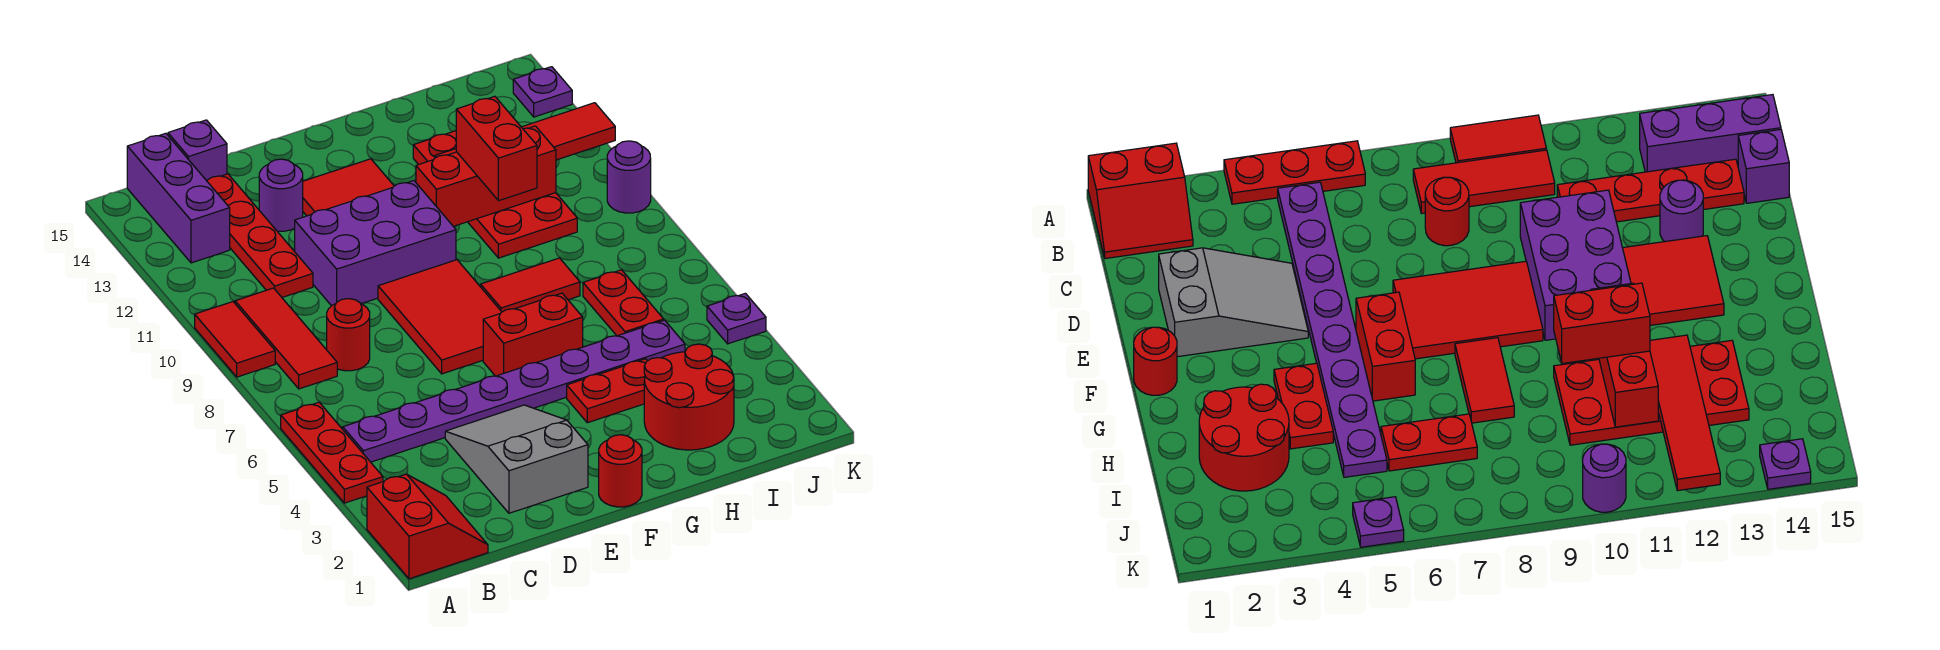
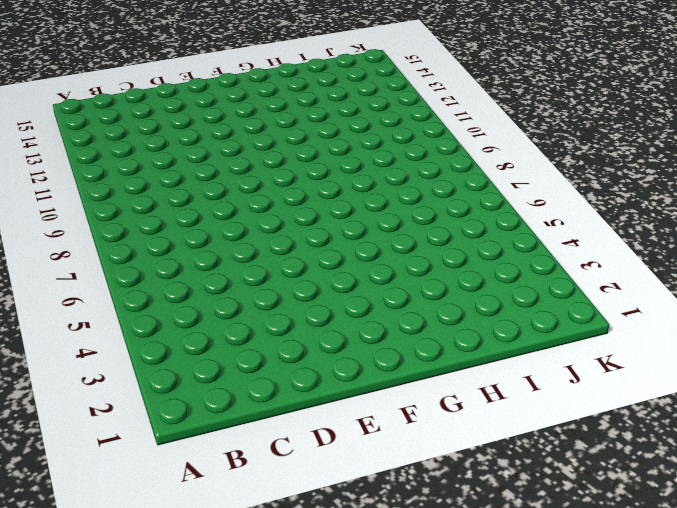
none -> red slope A1:B2 level 1 top A
none -> red plate A4:A6 level 1
none -> red tile A9:A10 level 1

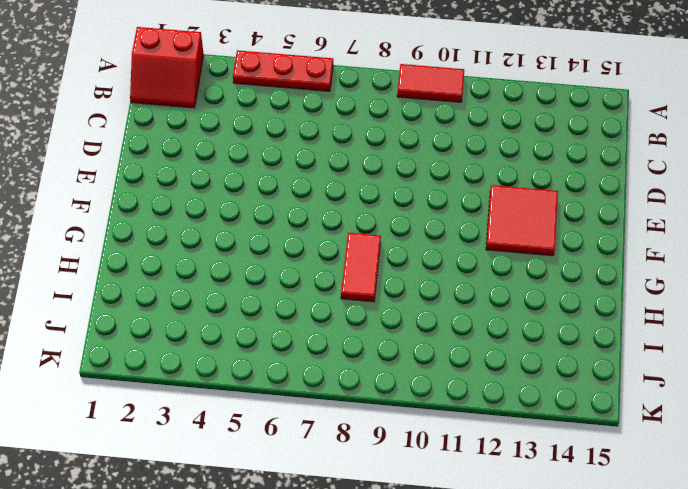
none -> purple plate B5:I5 level 1
none -> red tile B8:B10 level 1
none -> purple brick B13:B15 level 1

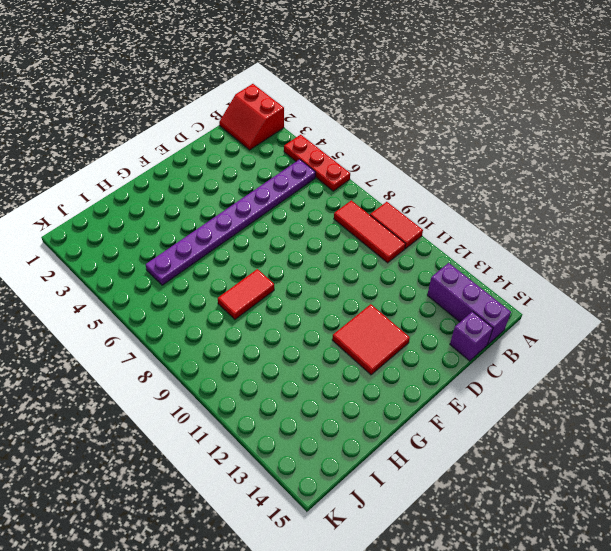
none -> red round brick C8 level 1
none -> red plate C11:C14 level 1
none -> grey slope D2:E4 level 1 top 2

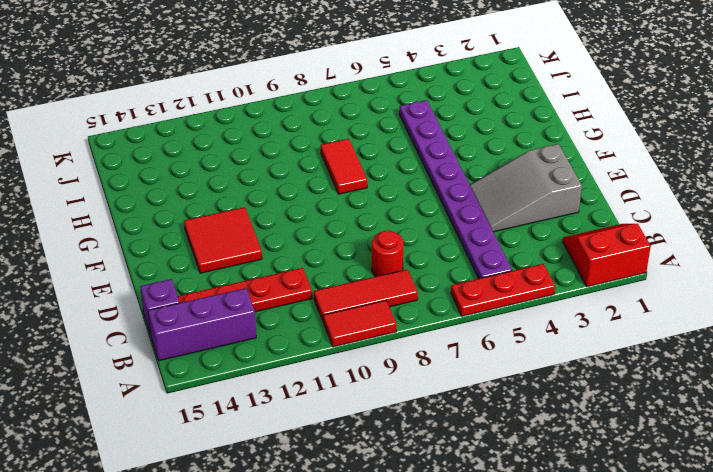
none -> purple brick D10:F11 level 1
none -> purple round brick D13 level 1
none -> red tile E7:F9 level 1

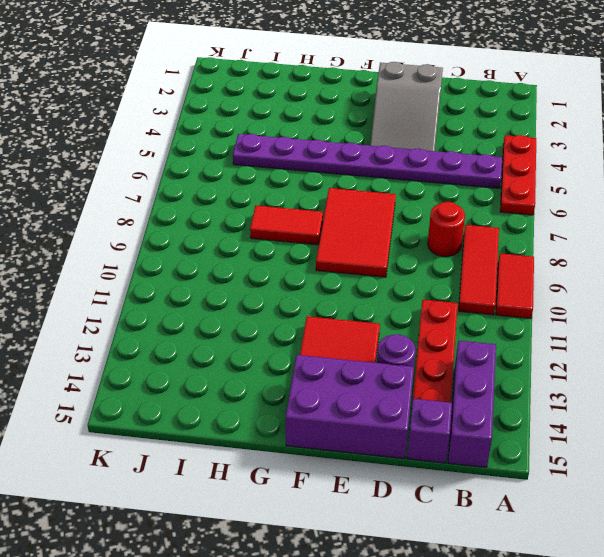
purple brick D14:F15 level 1 -> purple brick D10:F11 level 1
none -> red slope A1:B2 level 1 top A
none -> red round brick F1 level 1
none -> red brick F6:G6 level 1

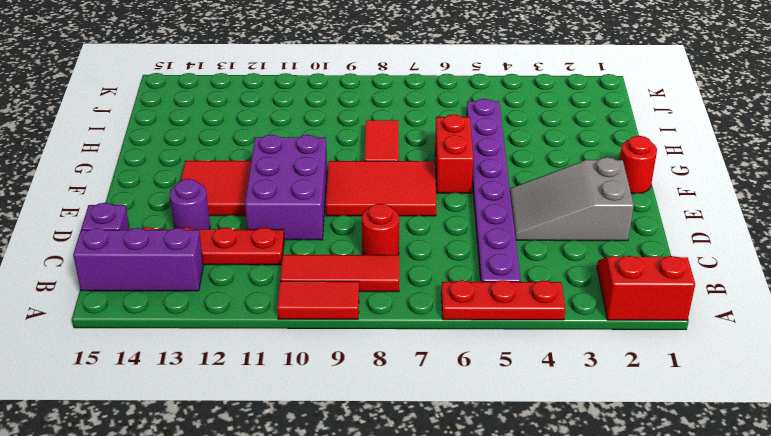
none -> red plate G4:H4 level 1
none -> red round brick H2:I3 level 1
none -> red plate H10:I13 level 1

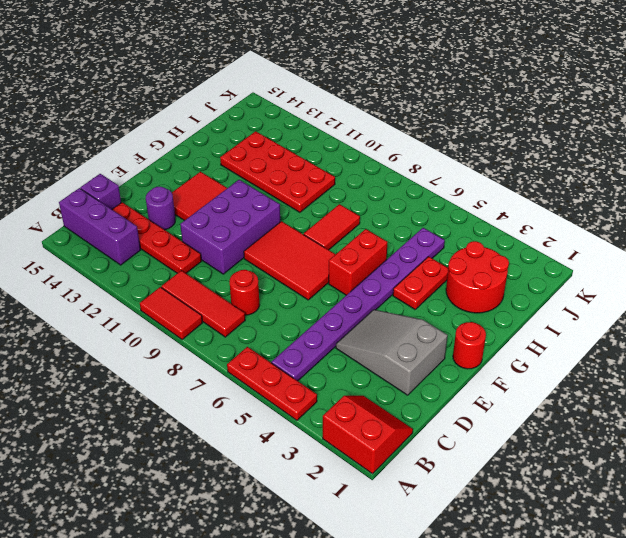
none -> red plate I6:I7 level 1
none -> purple plate K5 level 1
none -> purple round brick K10 level 1

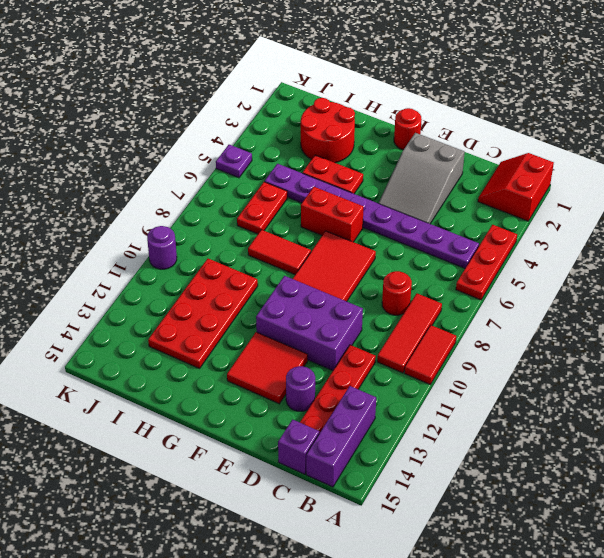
none -> purple plate K14 level 1
none -> red brick G11:I11 level 2
none -> red tile H12:K12 level 2

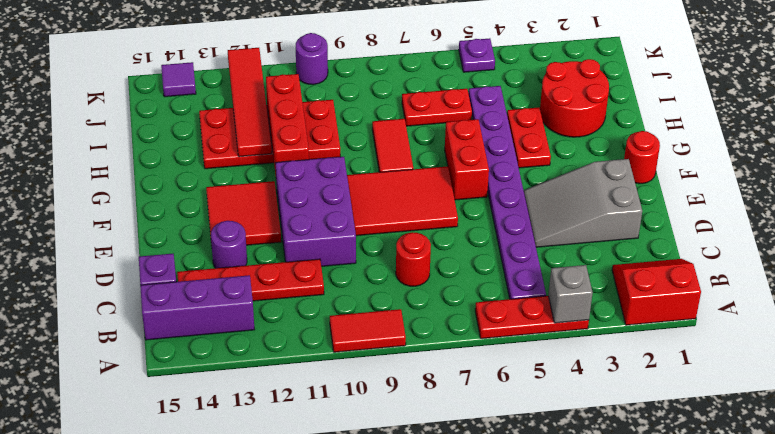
grey brick A4 level 2 -> none
purple tile K14 level 1 -> purple plate K14 level 1
none -> red tile B8:B10 level 1
none -> red brick H10:H11 level 3

